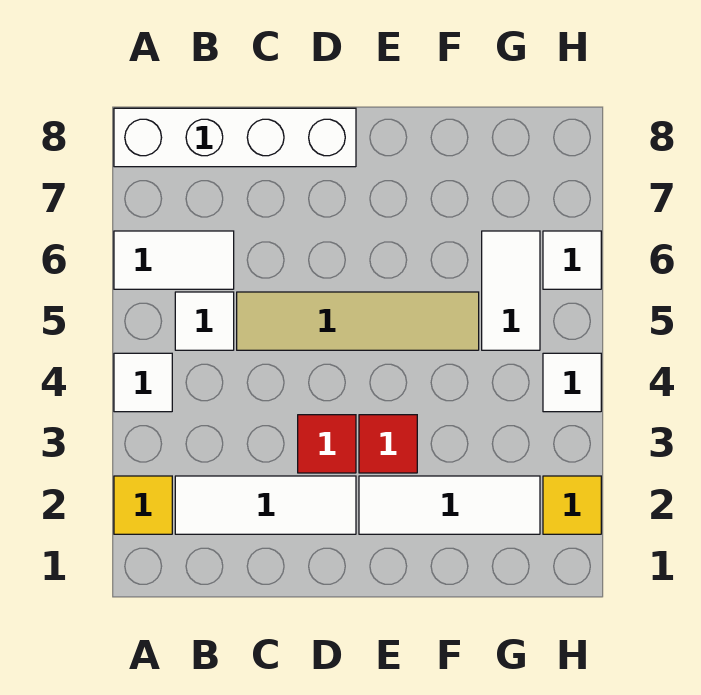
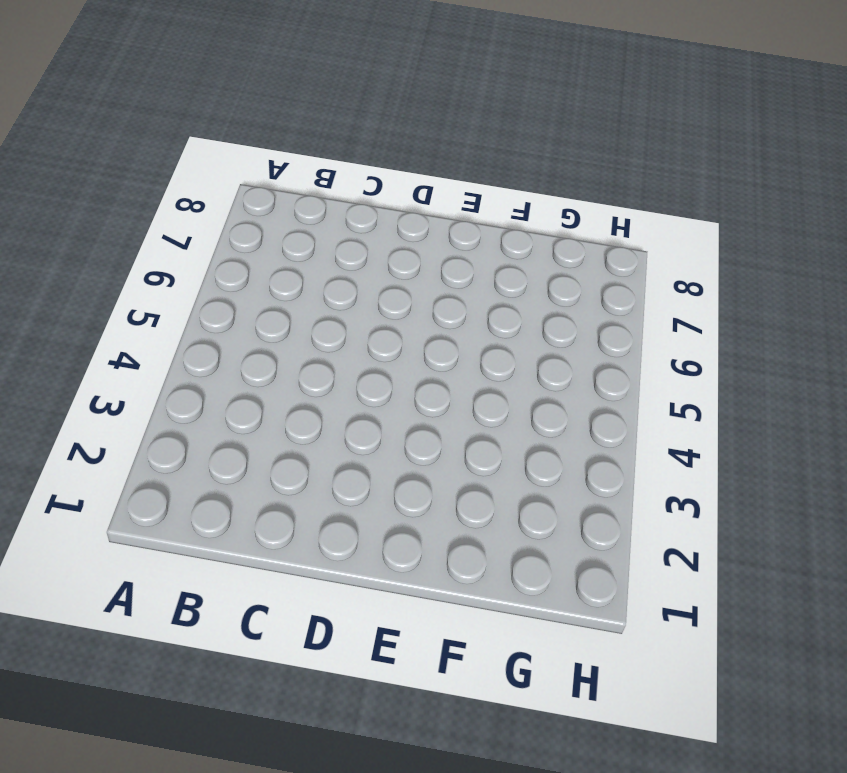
none -> yellow tile A2 level 1
none -> white tile A4 level 1
none -> white tile A6:B6 level 1

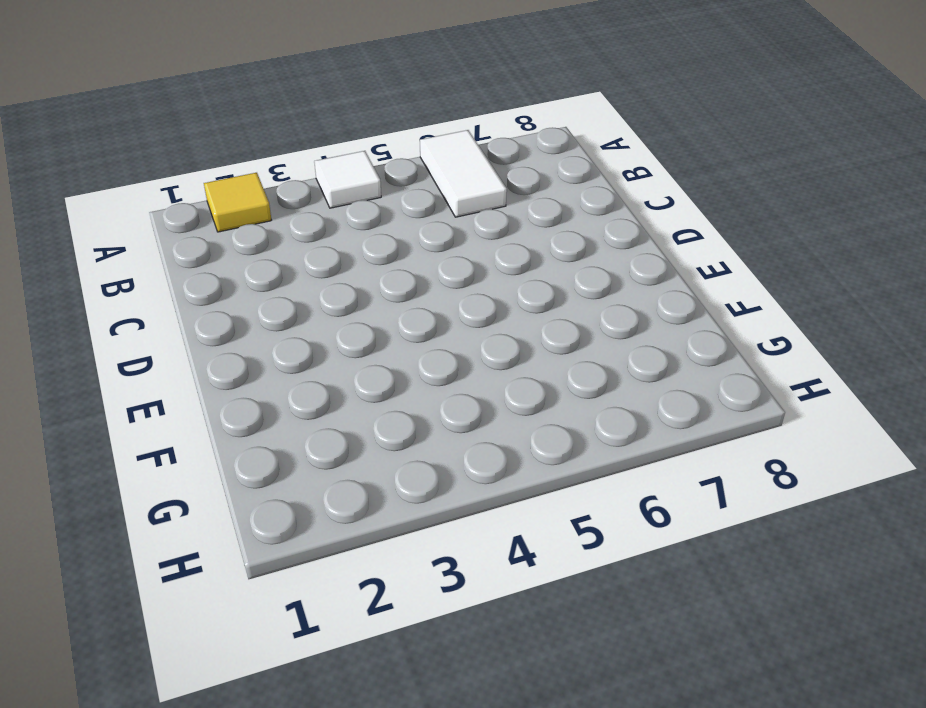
none -> white brick A8:D8 level 1
none -> white tile B2:D2 level 1
none -> white tile B5 level 1

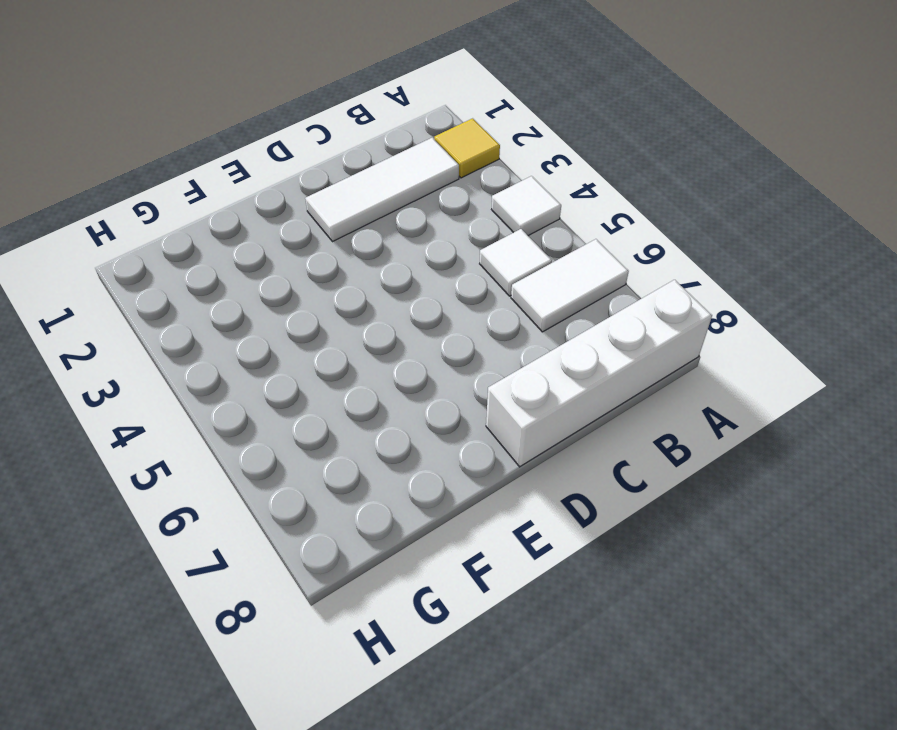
none -> tan tile C5:F5 level 1
none -> red tile D3 level 1
none -> white tile E2:G2 level 1

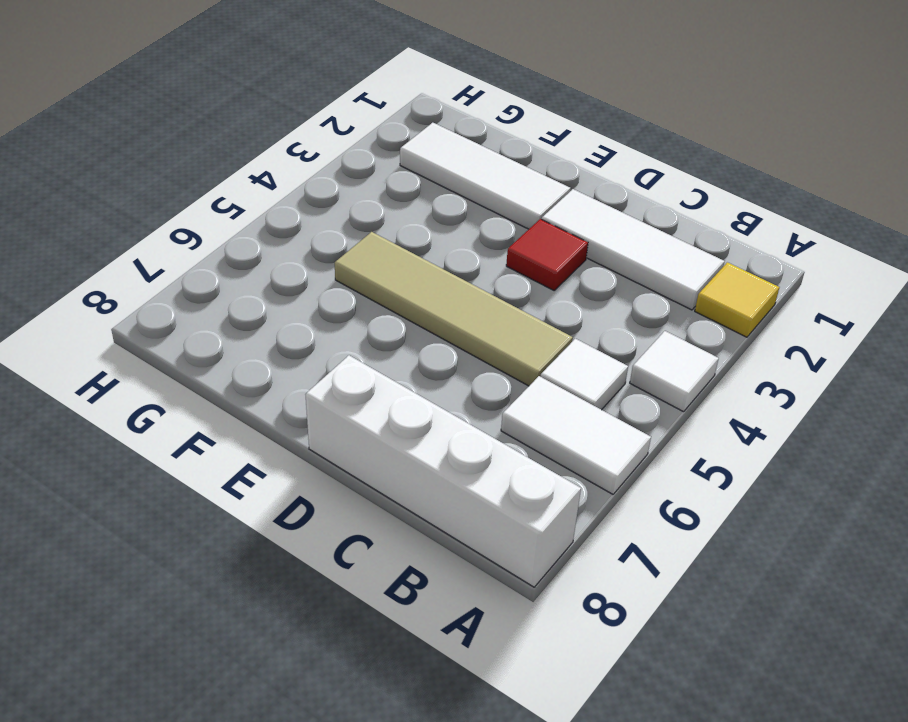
none -> red tile E3 level 1
none -> white tile G5:G6 level 1
none -> yellow tile H2 level 1

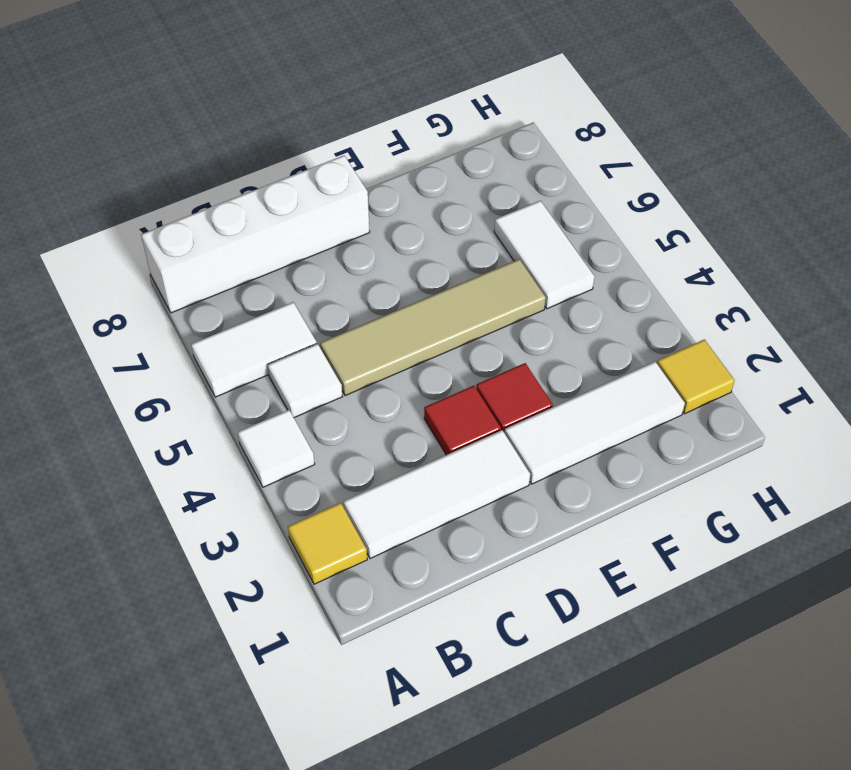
none -> white tile H4 level 1
none -> white tile H6 level 1

